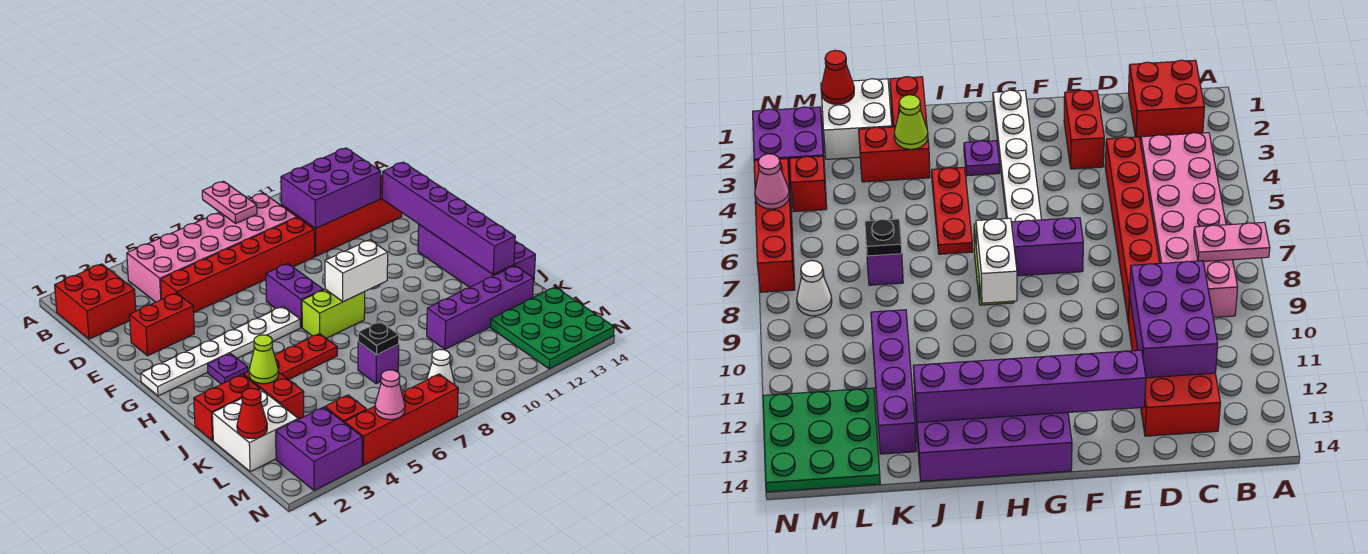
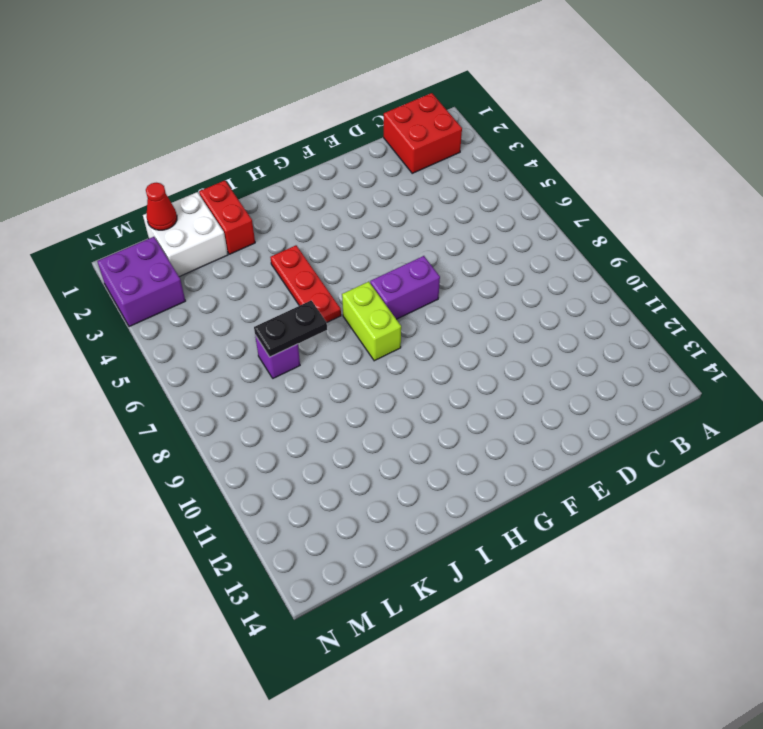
black plate J7:K7 level 2 -> black plate K7 level 2
none -> pink brick B4:C9 level 1
none -> red brick C10:D13 level 1
none -> red brick D4:D9 level 1

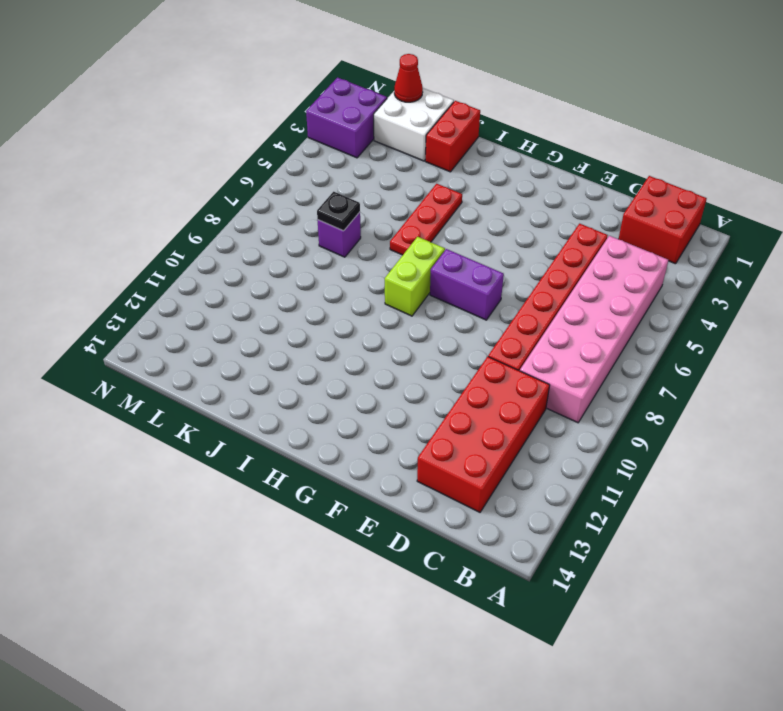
none -> red brick E2:E3 level 1
none -> white plate G1:G6 level 1
none -> purple brick G13:J14 level 1

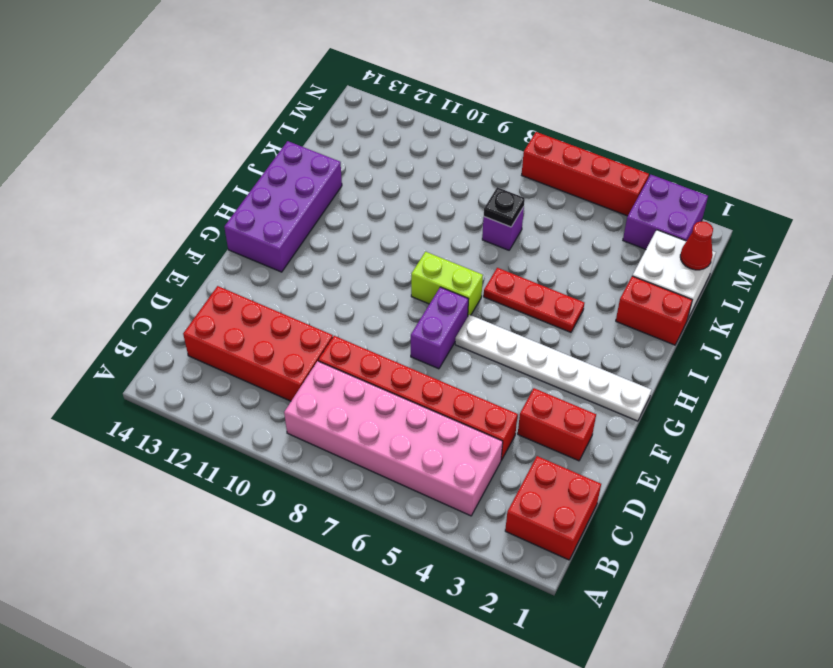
none -> purple plate H3 level 1
none -> red brick J3:K3 level 1
none -> purple brick K10:K13 level 1

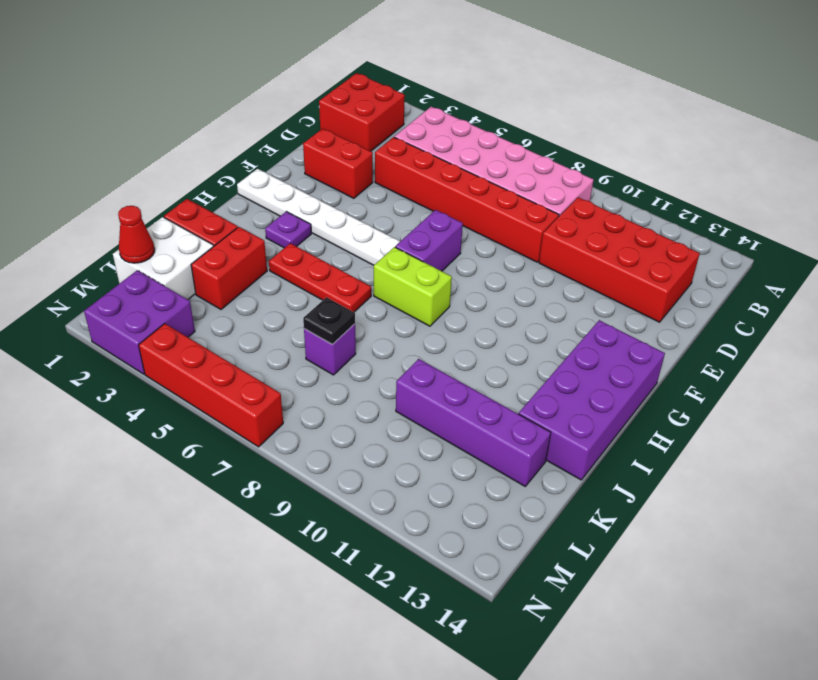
none -> green plate L12:N14 level 1
none -> red brick M4 level 1
none -> white cone M8 level 1

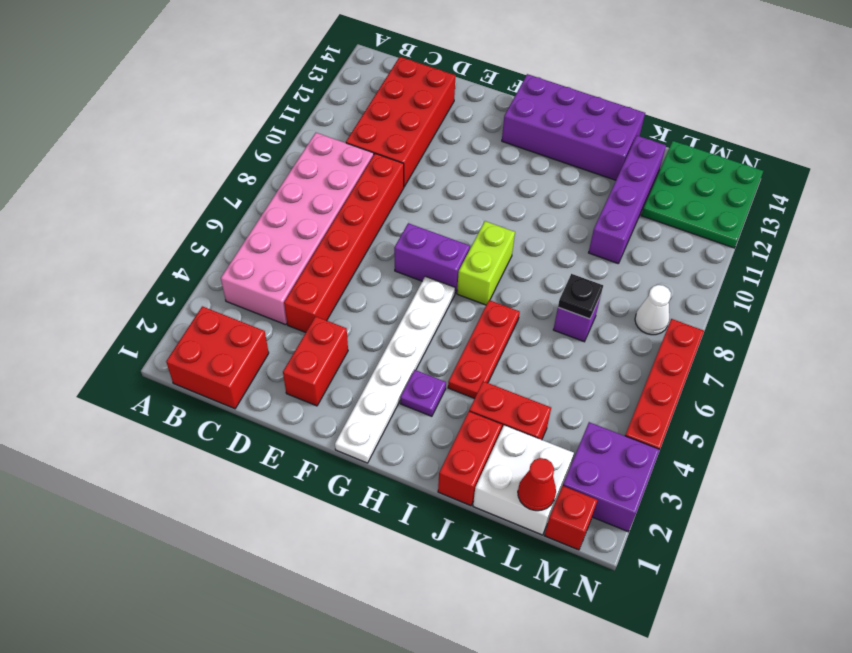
red brick M1 level 1 -> red brick M4 level 1
none -> pink plate A8:B8 level 2
none -> purple brick C10:D12 level 2
none -> purple brick E13:J13 level 2

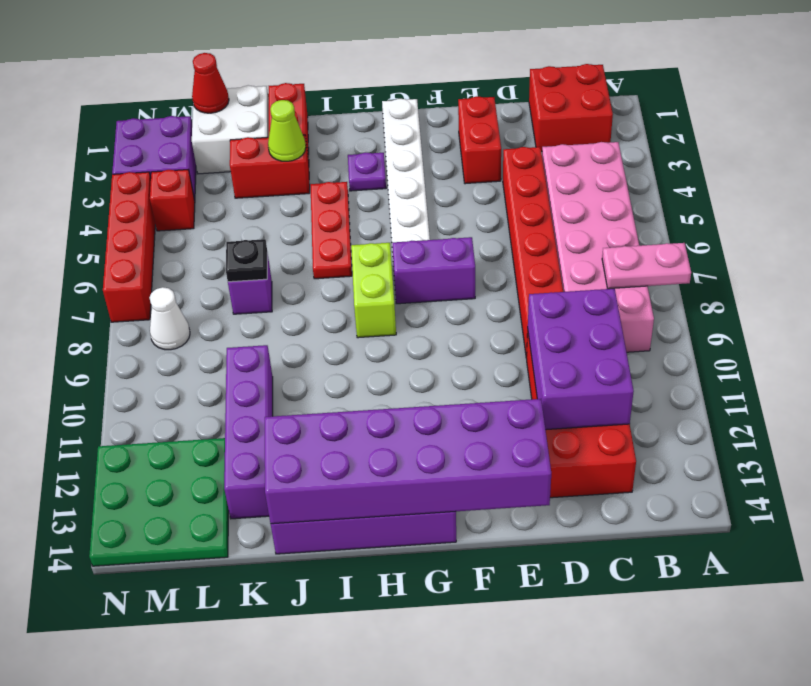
purple brick E13:J14 level 2 -> purple brick E13:J13 level 2
none -> white brick H8:H9 level 2
none -> pink cone N5 level 2

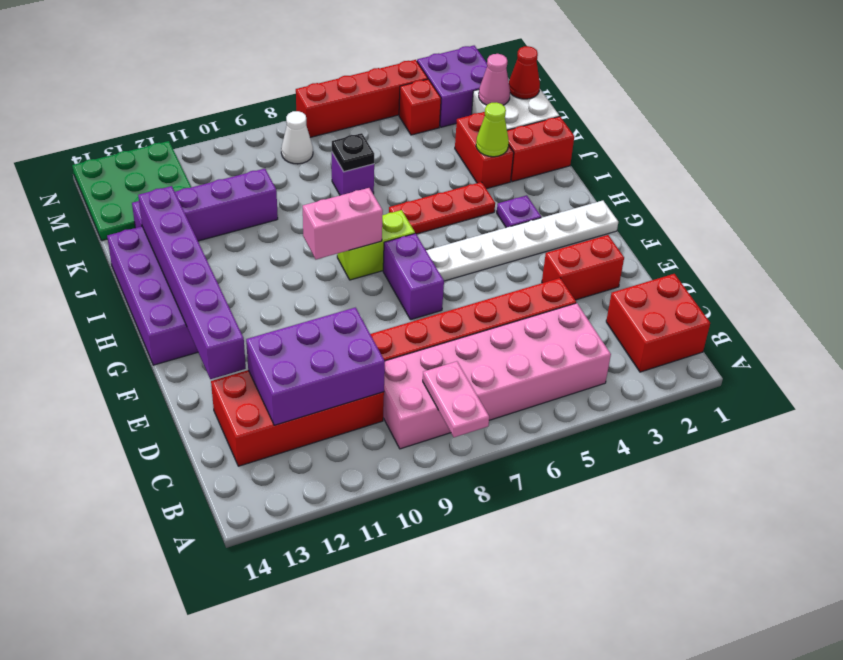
pink brick H8:H9 level 2 -> white brick H8:H9 level 2
pink cone L2 level 2 -> pink cone N5 level 2

